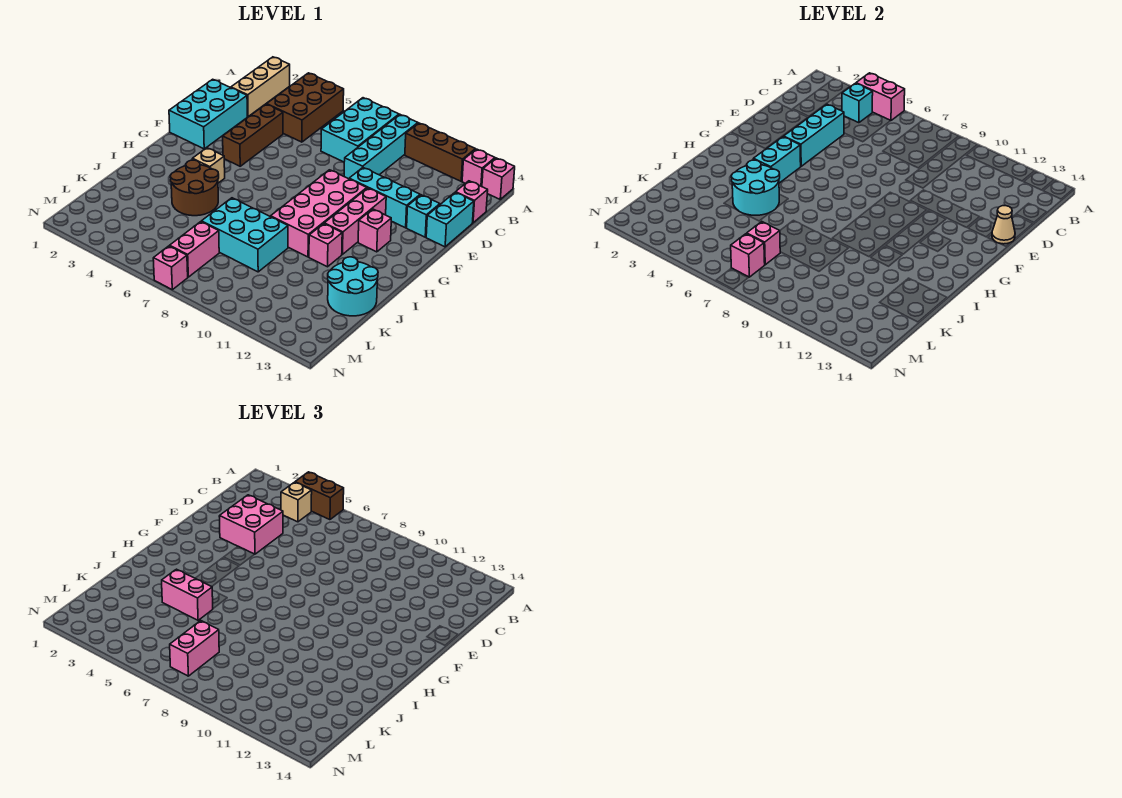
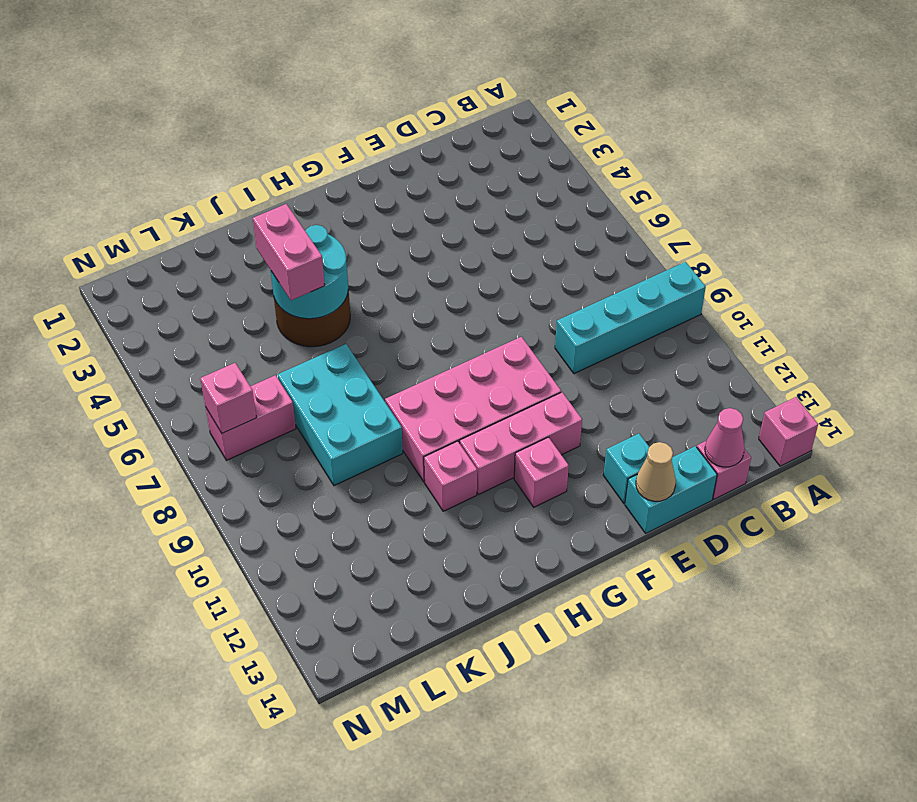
pink cone C14 level 2 -> none
none -> tan brick A2:C2 level 1
none -> brown brick A4:C5 level 1
none -> cyan brick A7:C8 level 1
none -> brown brick A10:A12 level 1

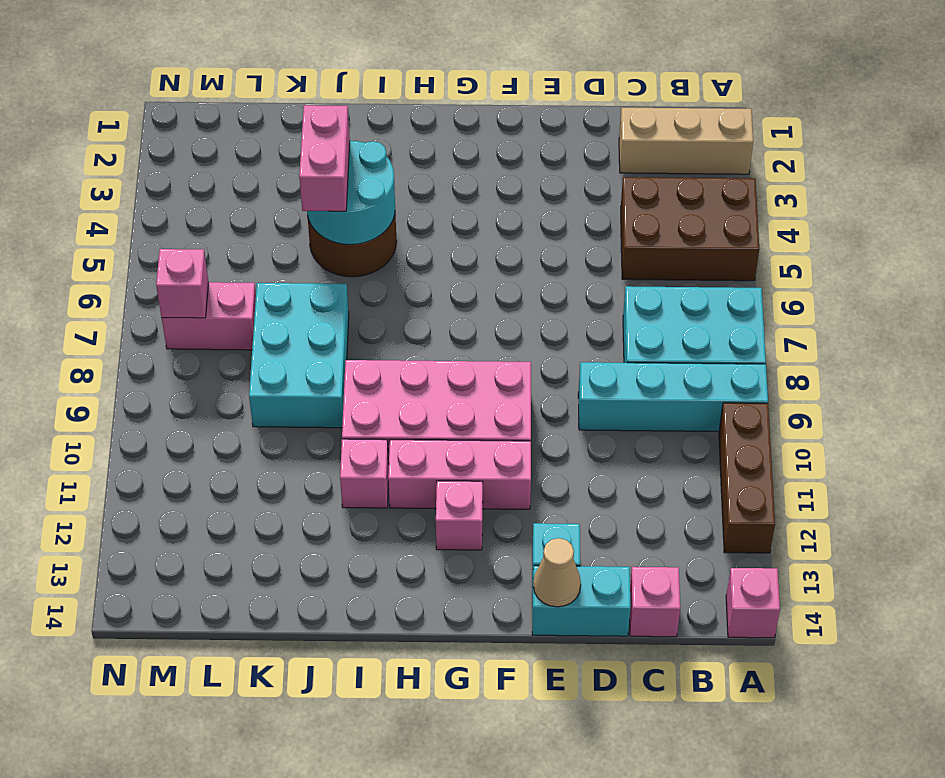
none -> pink brick A13 level 1
none -> cyan brick D1:F2 level 1
none -> brown brick D4:F4 level 1
none -> cyan brick E10:E12 level 1

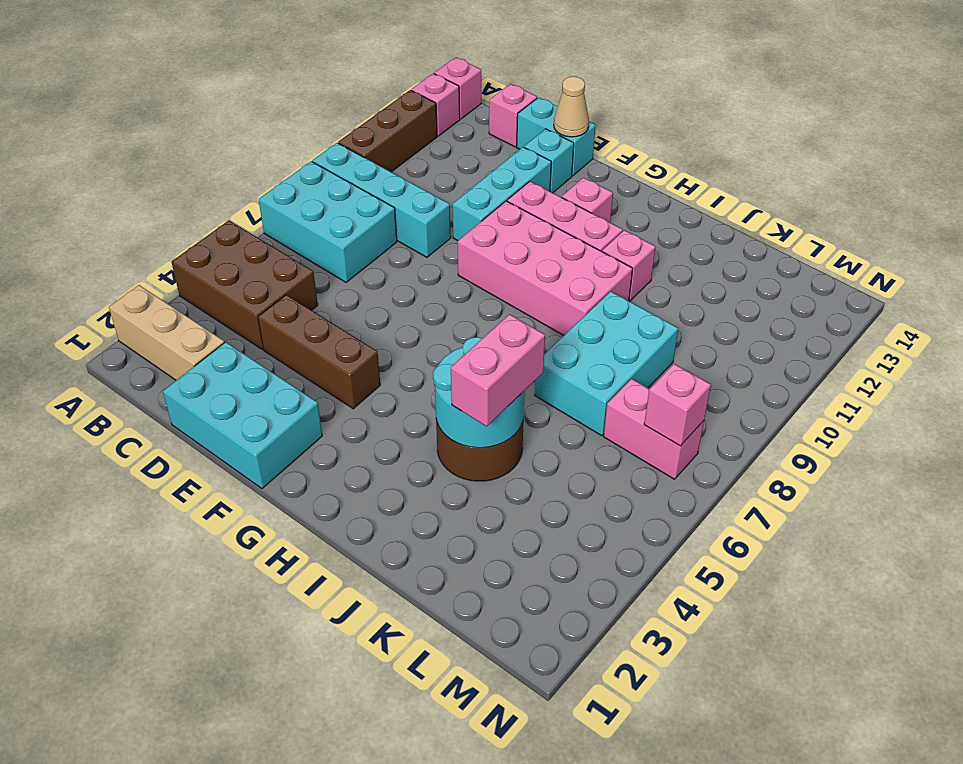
none -> tan brick H4 level 1
none -> cyan round brick J13:K14 level 1
none -> pink brick N7 level 1
none -> pink brick A4:A5 level 2

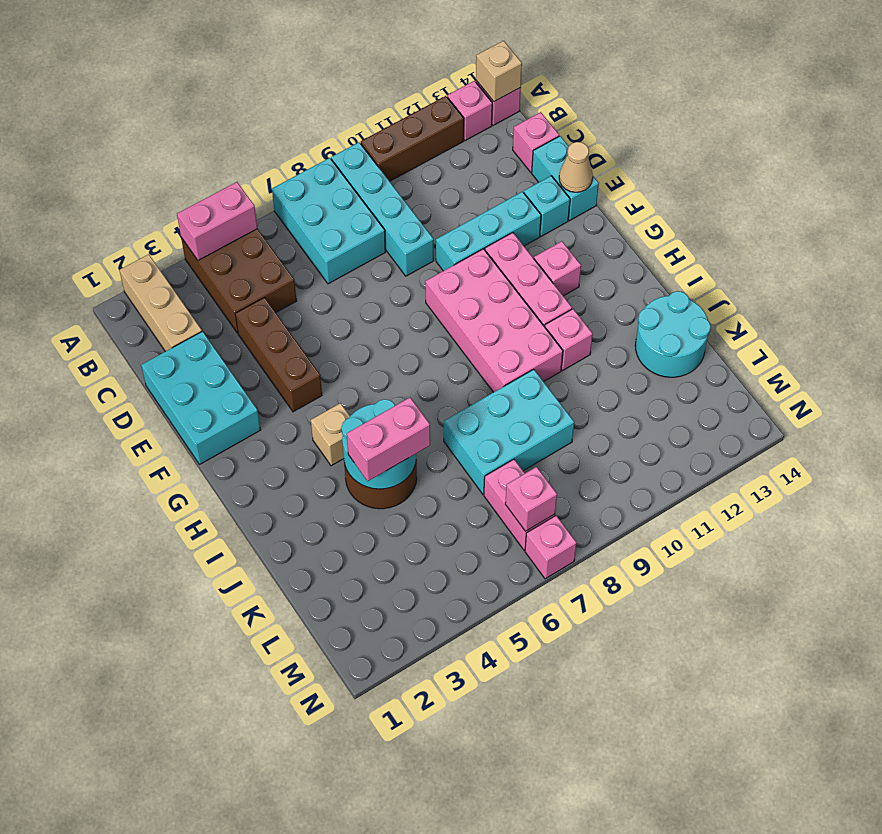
tan brick A14 level 2 -> tan brick B4 level 3
none -> cyan brick B4 level 2
none -> cyan brick D4:F4 level 2
none -> cyan brick G4:H4 level 2
none -> pink brick L7 level 2

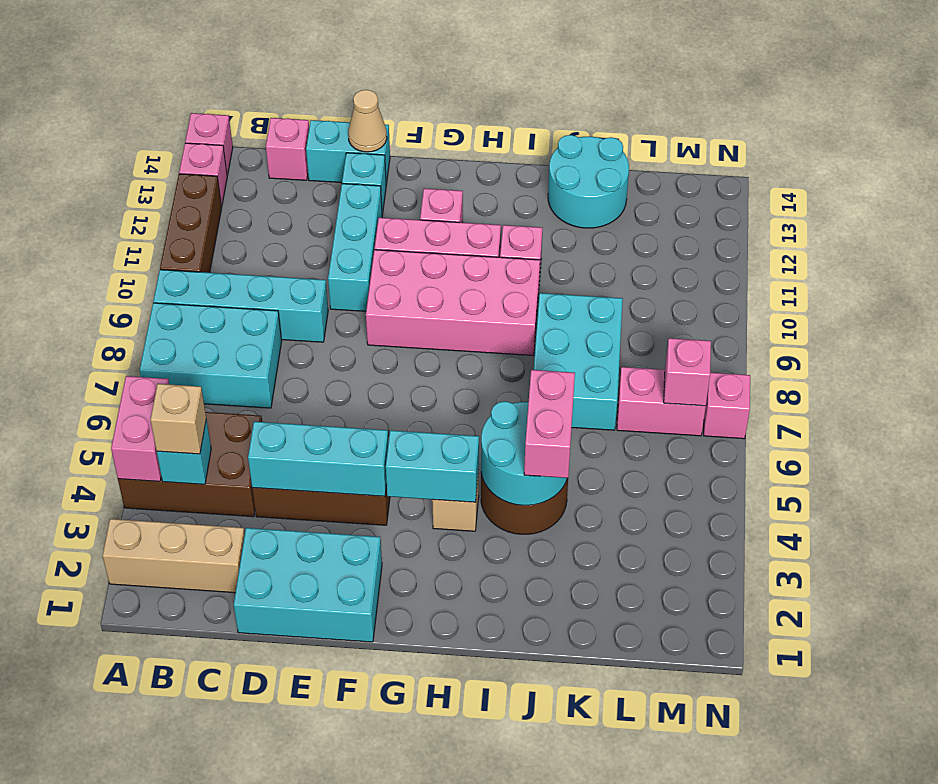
none -> pink brick L7 level 2
none -> brown brick A4:A5 level 3
none -> pink brick D3:E4 level 3
none -> pink brick L7:M7 level 3

